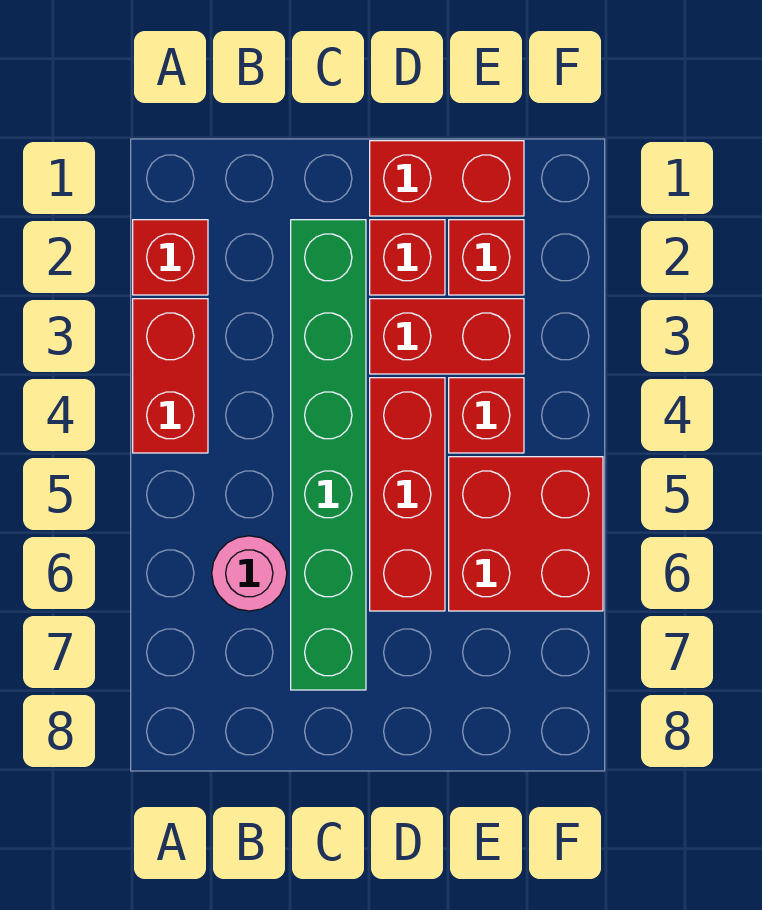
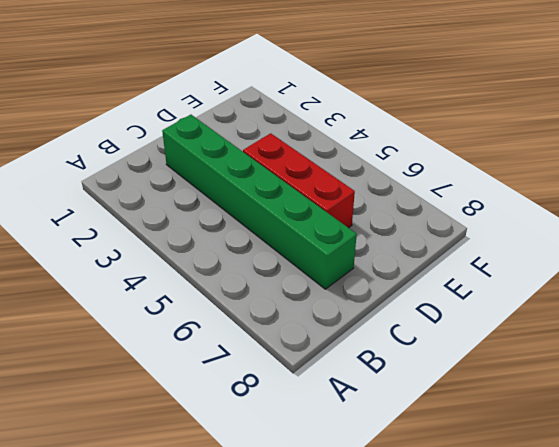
none -> red brick A2 level 1
none -> red brick A3:A4 level 1

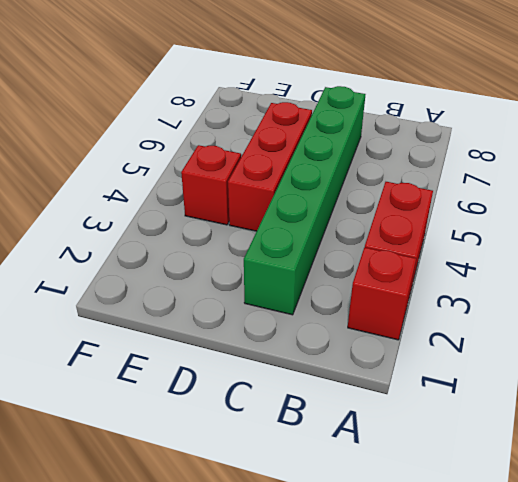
none -> pink round brick B6 level 1
none -> red brick D1:E1 level 1

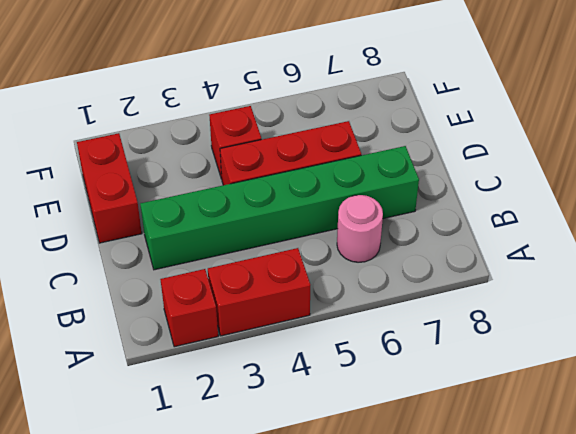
none -> red brick D2 level 1
none -> red brick D3:E3 level 1

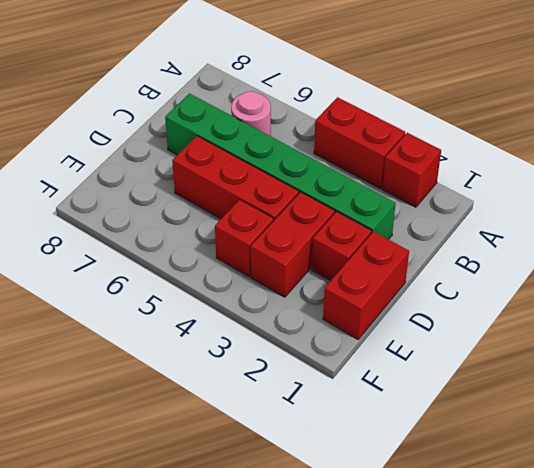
none -> red brick E2 level 1
none -> red brick E5:F6 level 1

